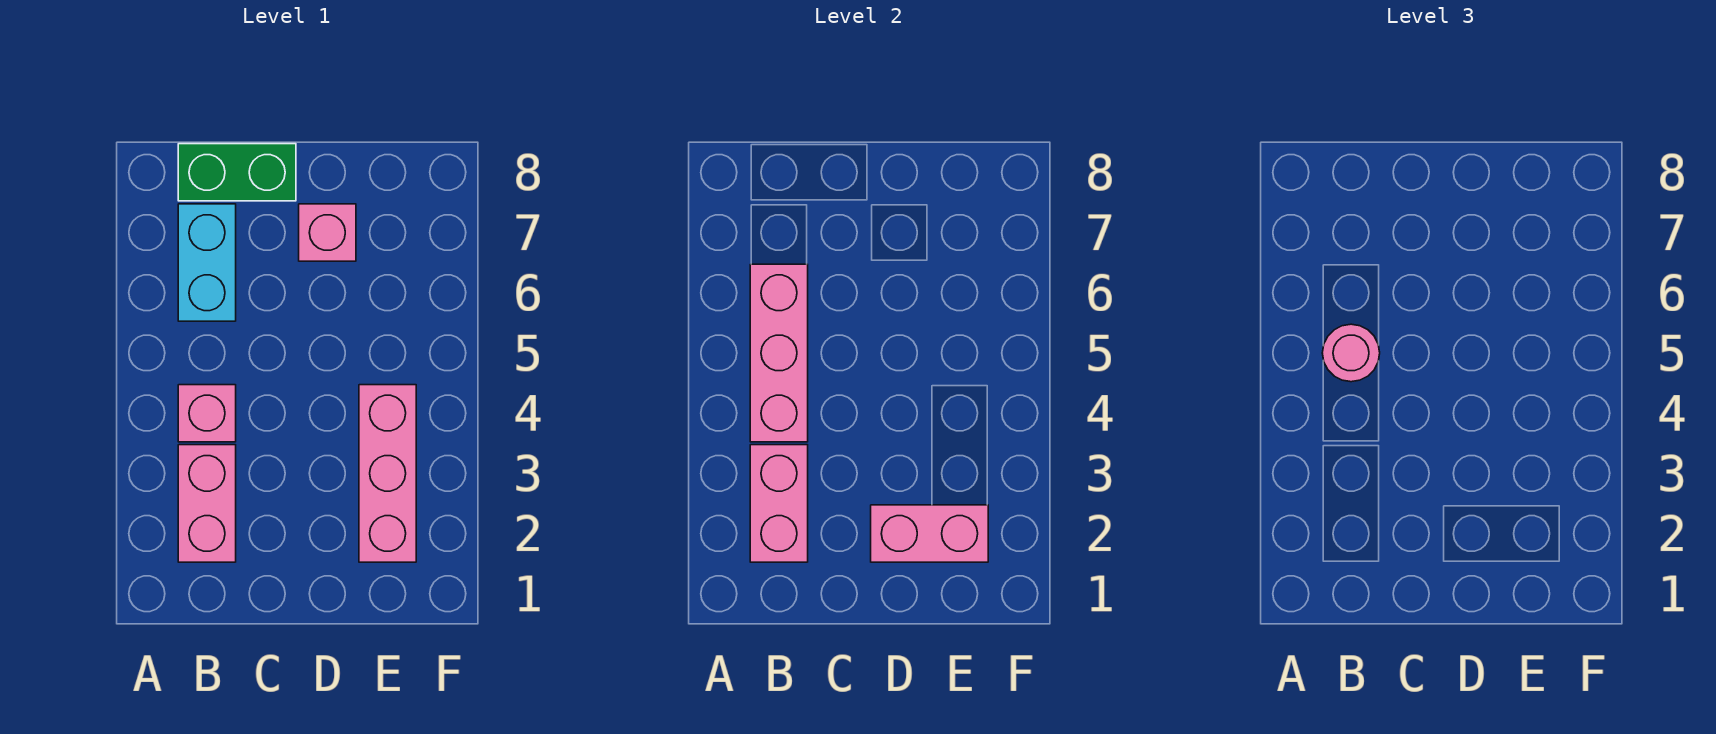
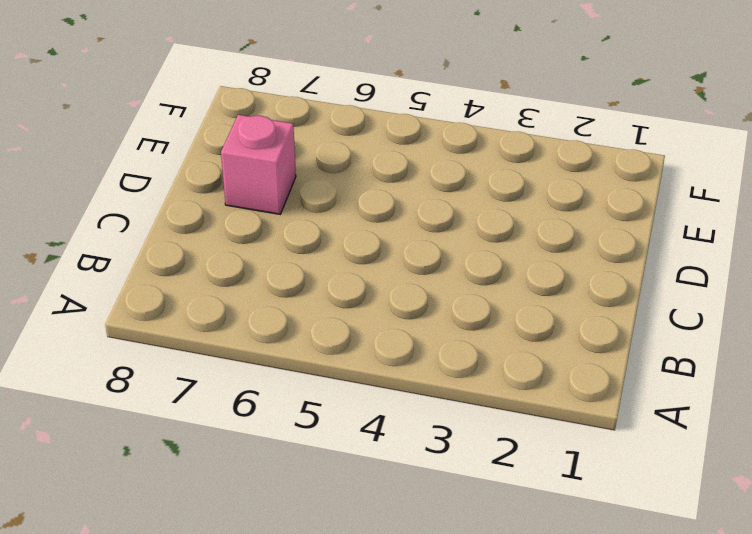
none -> pink brick B2:B3 level 1
none -> pink brick B4 level 1

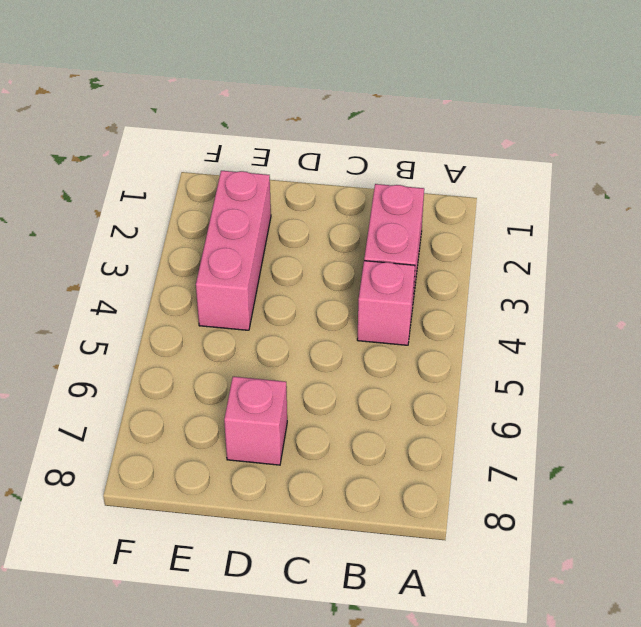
none -> cyan brick B6:B7 level 1
none -> green brick B8:C8 level 1

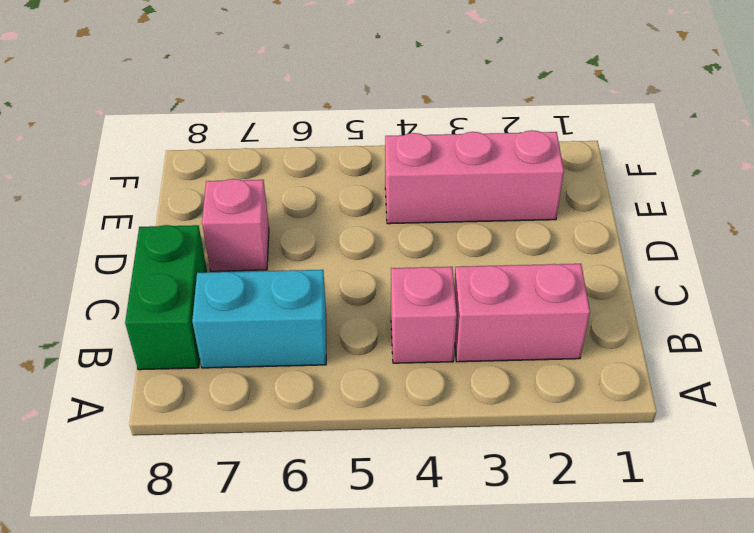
none -> pink brick B2:B3 level 2
none -> pink brick B4:B6 level 2

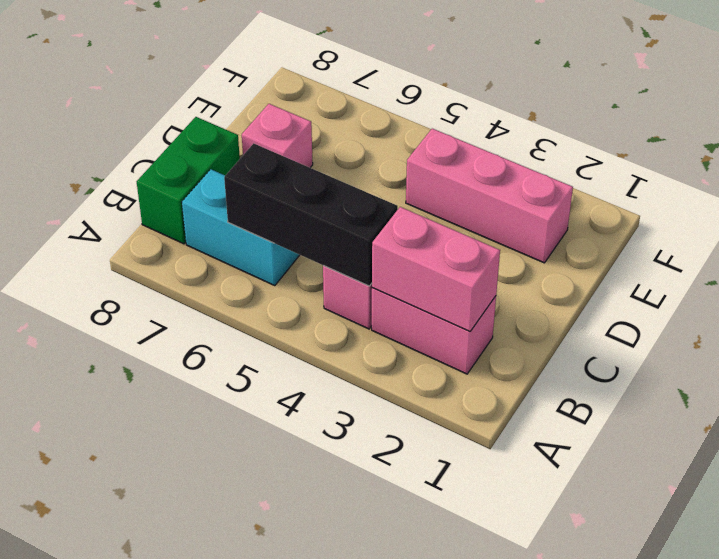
black brick B4:B6 level 2 -> pink brick B4:B6 level 2
none -> pink brick D2:E2 level 2
none -> pink round brick B5 level 3

